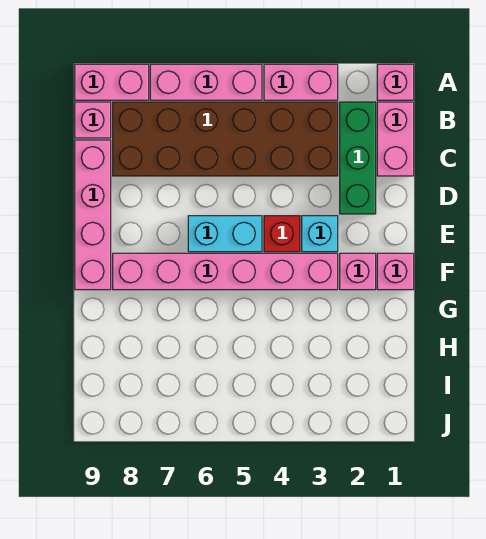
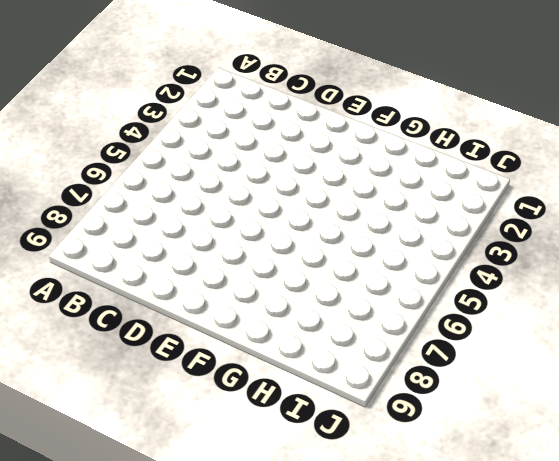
none -> pink brick A1 level 1
none -> pink brick A3:A4 level 1
none -> pink brick A5:A7 level 1

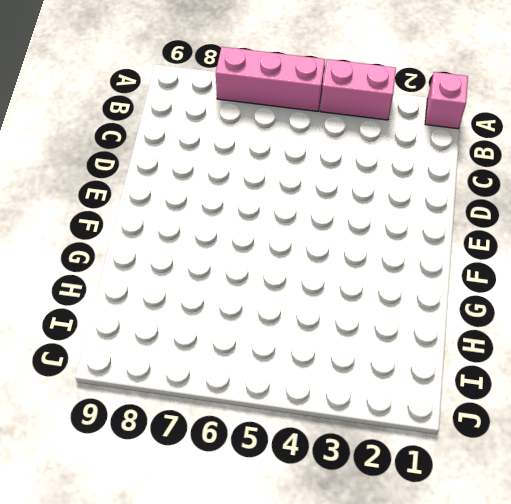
none -> pink brick A8:A9 level 1
none -> pink brick B1:C1 level 1
none -> green brick B2:D2 level 1

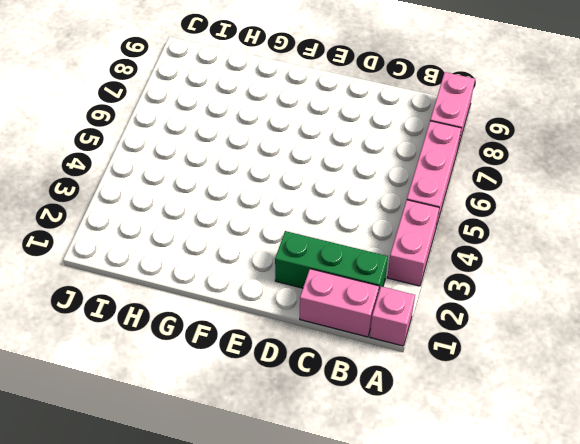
none -> brown brick B3:C8 level 1
none -> pink brick B9 level 1
none -> pink brick C9:F9 level 1

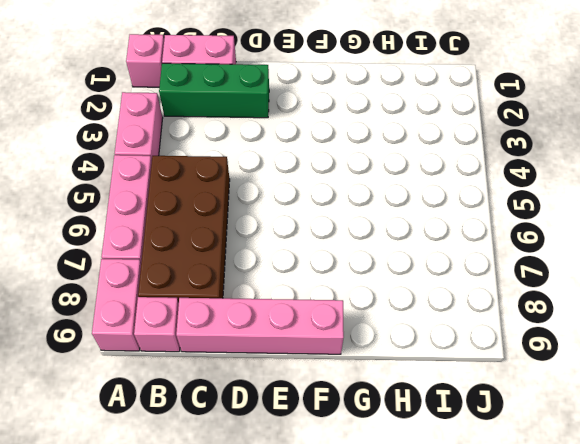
brown brick B5:C8 level 1 -> brown brick B3:C8 level 1
none -> cyan brick E3 level 1
none -> red brick E4 level 1
none -> cyan brick E5:E6 level 1

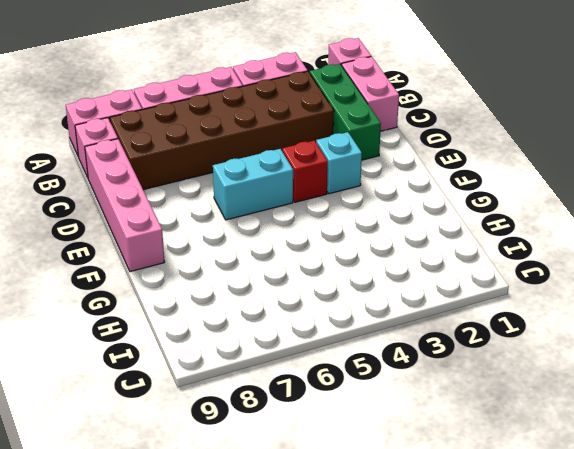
none -> pink brick F1 level 1
none -> pink brick F2 level 1
none -> pink brick F3:F8 level 1

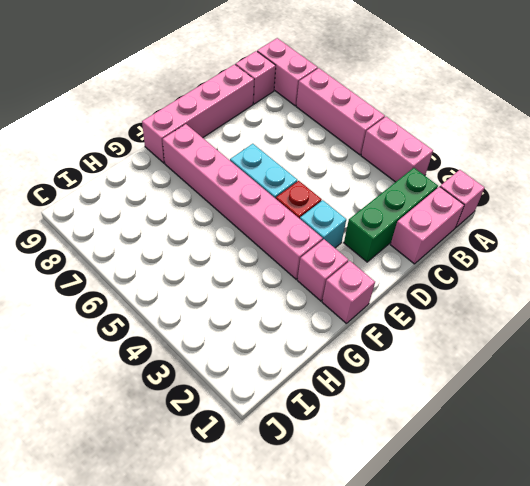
none -> brown brick B3:C8 level 1

